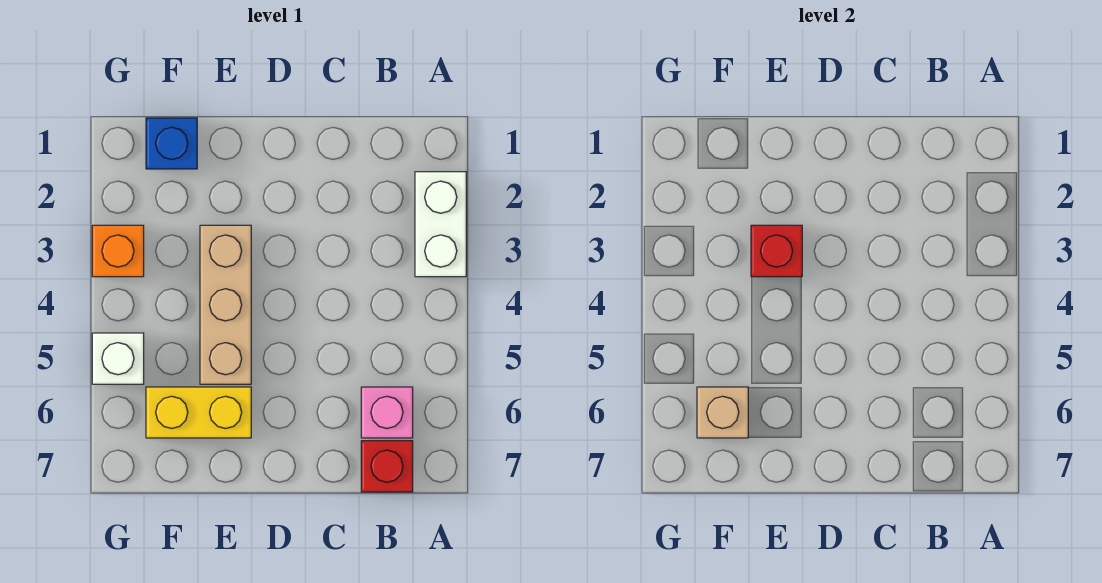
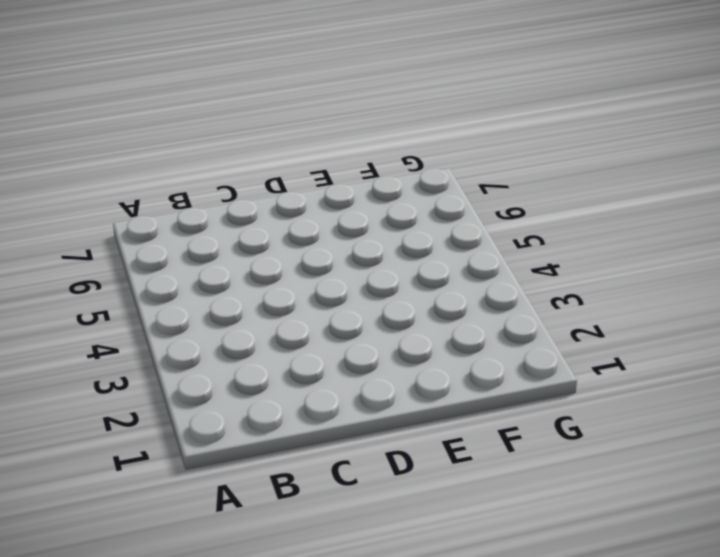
none -> white brick A2:A3 level 1
none -> pink brick B6 level 1

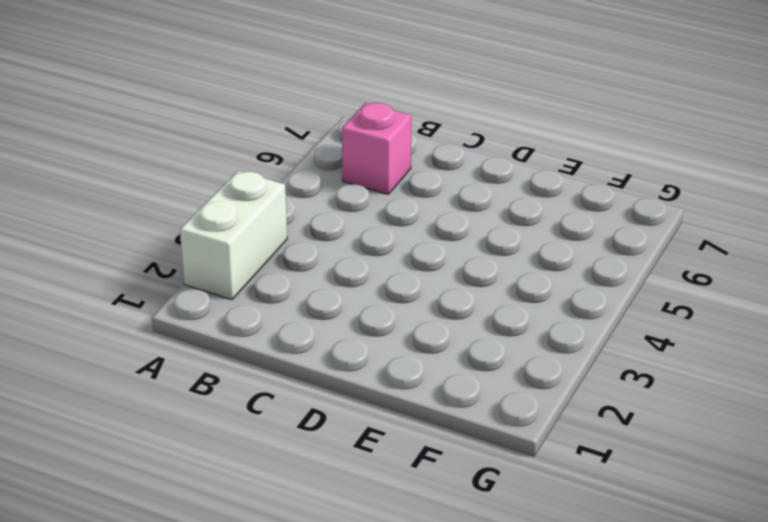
none -> red brick B7 level 1
none -> tan brick E3:E5 level 1

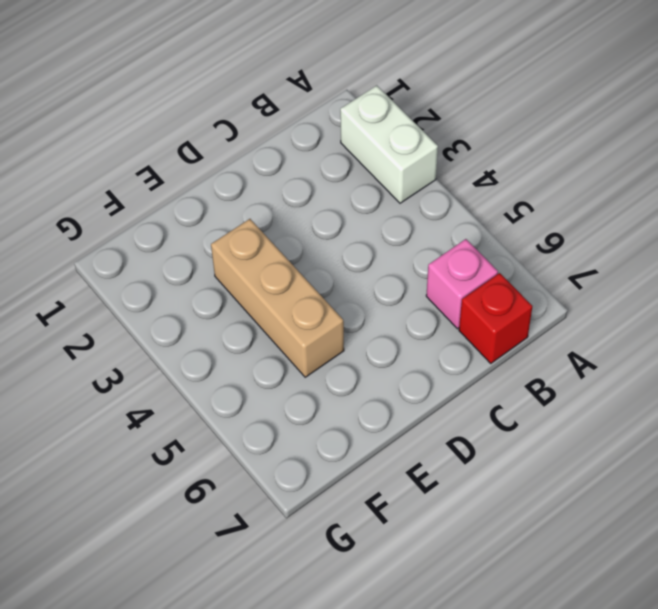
none -> yellow brick E6:F6 level 1
none -> blue brick F1 level 1

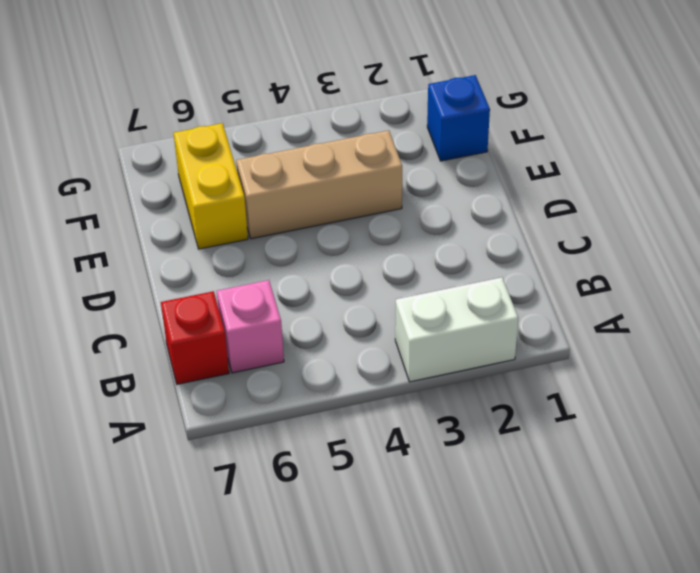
none -> orange brick G3 level 1
none -> white brick G5 level 1

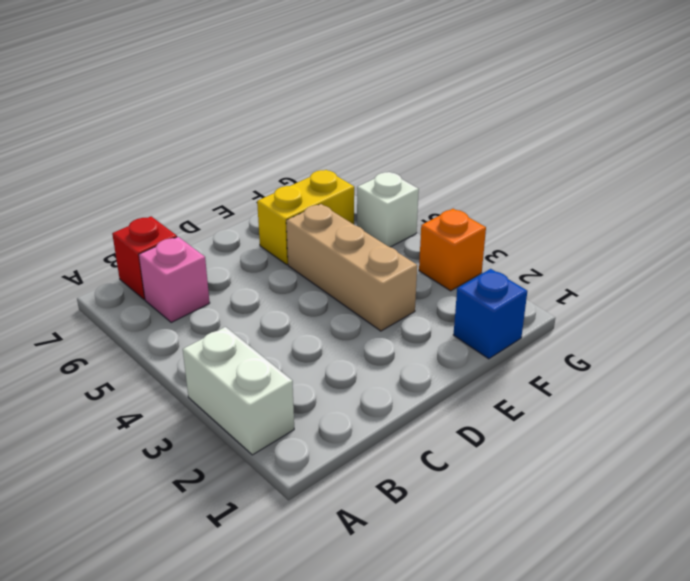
none -> red brick E3 level 2
none -> tan brick F6 level 2

